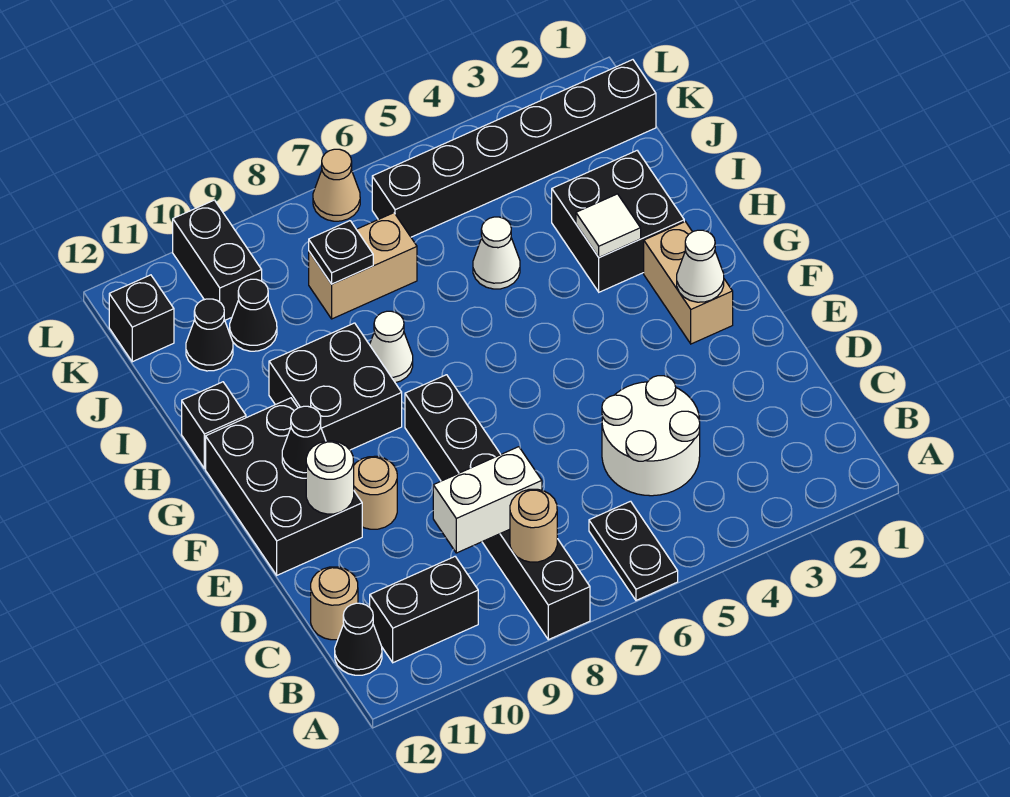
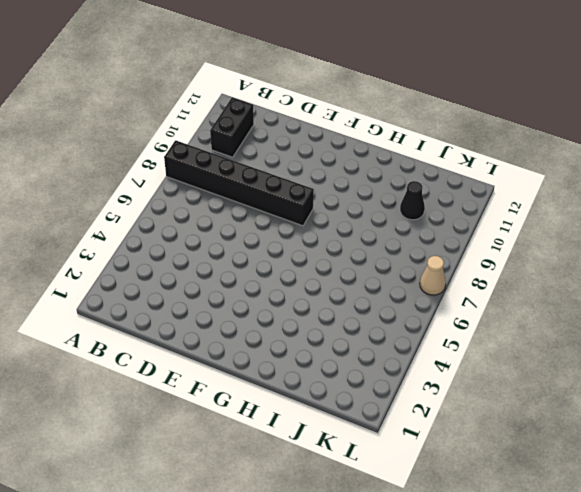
none -> black plate A6:B6 level 1
none -> black cone B12 level 1
none -> white round brick C4:D5 level 1

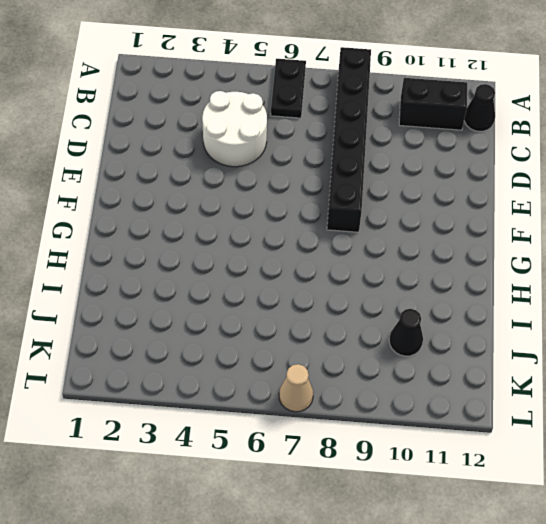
none -> tan round brick C12 level 1
none -> tan round brick E10 level 1
none -> black brick E11:G12 level 1

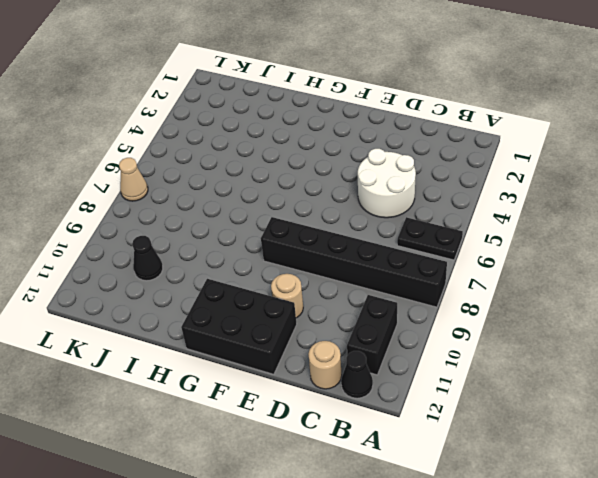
none -> tan brick F2:G2 level 1
none -> black brick G9:H10 level 1
none -> black brick H2:I3 level 1

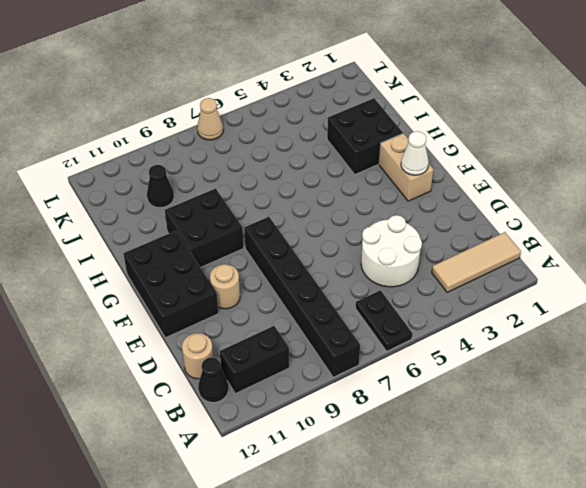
tan tile B1:B3 level 1 -> none
none -> white cone H8 level 1
none -> black brick H12 level 1
none -> white cone I5 level 1

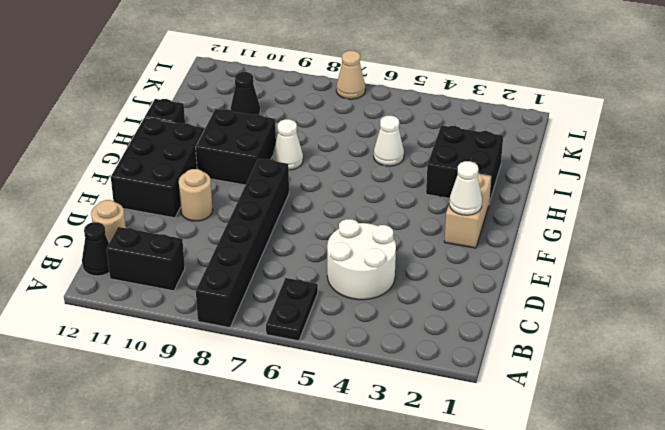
none -> tan brick J7:J8 level 1
none -> black cone J11 level 1
none -> black brick K1:K6 level 1

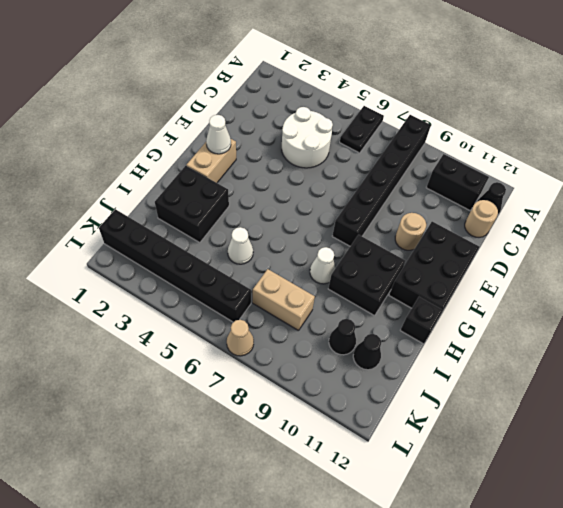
none -> black brick K10:L10 level 1
none -> black brick K12 level 1
none -> tan round brick B8 level 2

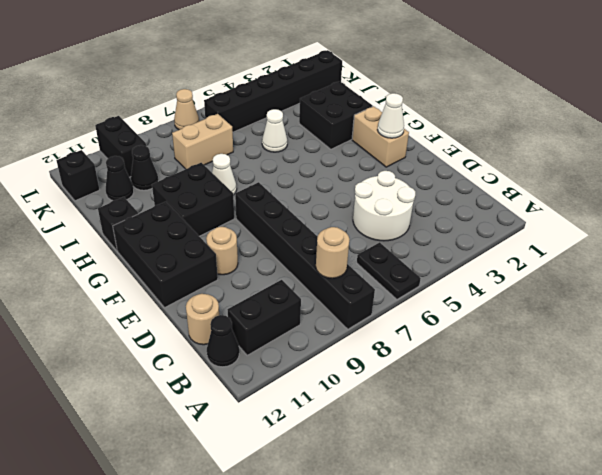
none -> white brick C8:C9 level 2
none -> white round brick E11 level 2
none -> black cone F11 level 2

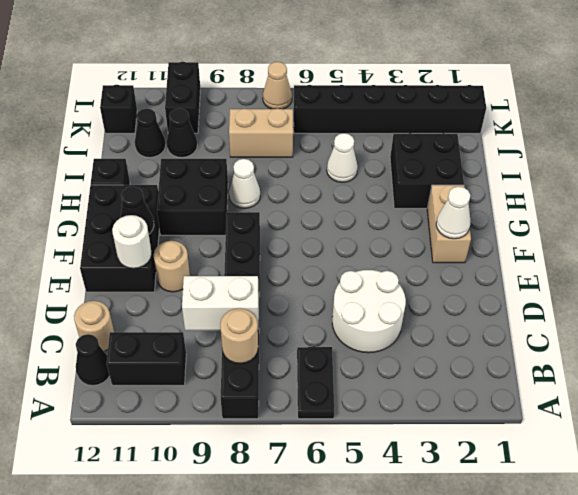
none -> white tile H3 level 2
none -> black plate J8 level 2

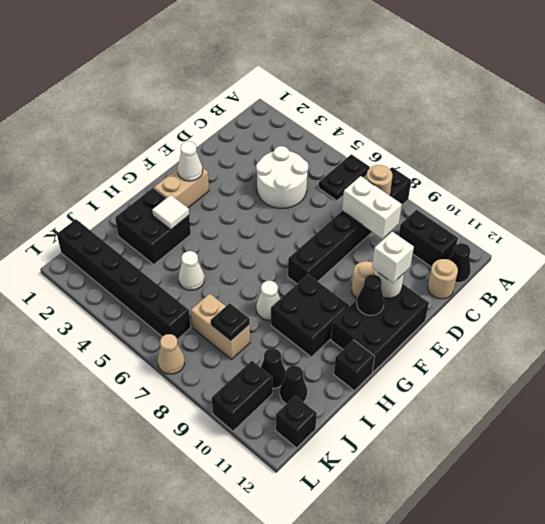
white brick E11 level 3 -> none

